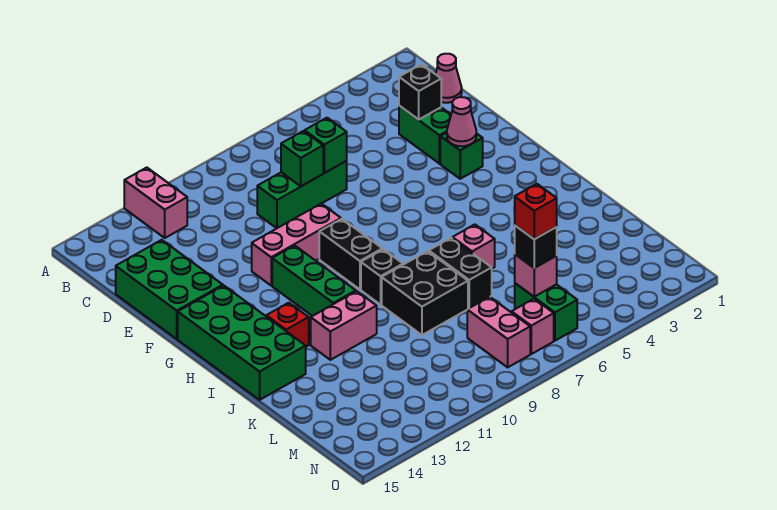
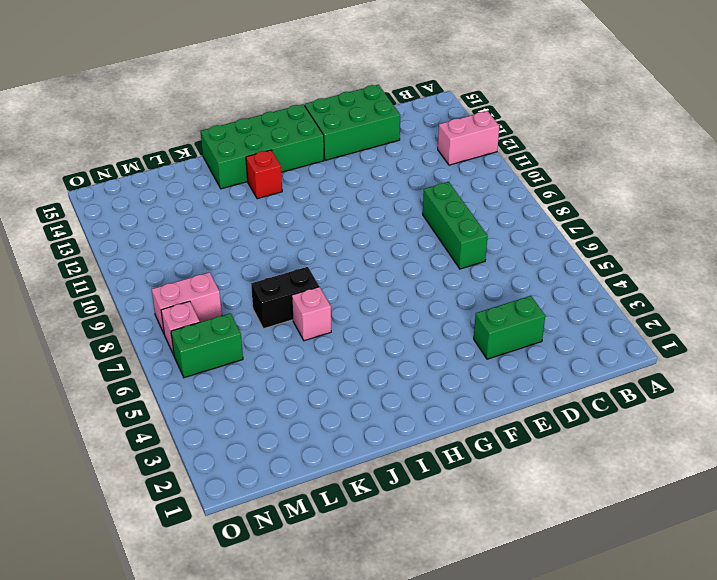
none -> pink cone C1 level 1
none -> green brick F3 level 1
none -> pink brick F9:F11 level 1

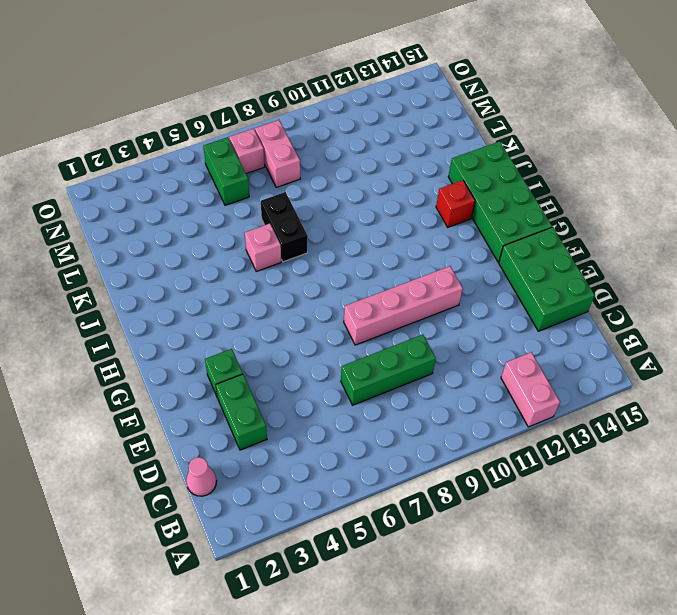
pink brick F8:F11 level 1 -> pink brick F9:F11 level 1
none -> black brick G9:H9 level 1
none -> green brick G11:I11 level 1
none -> black brick I9 level 1

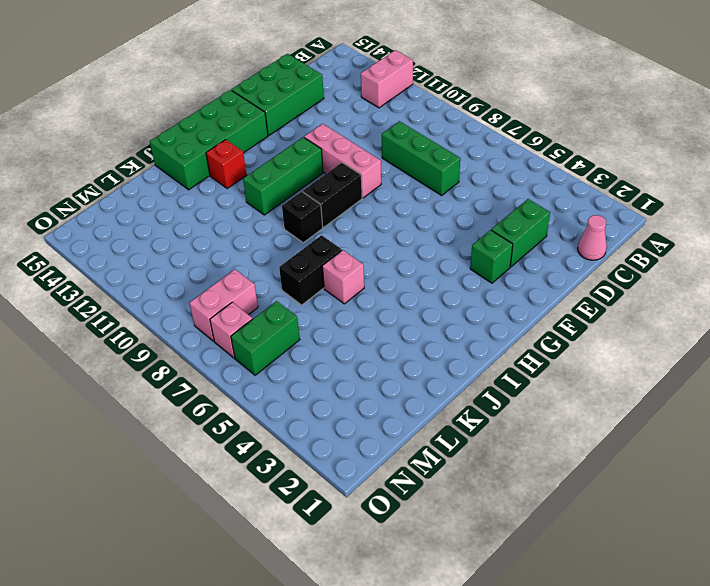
none -> black brick J8:K9 level 1
none -> pink brick J11:J12 level 1
none -> black brick D3 level 2

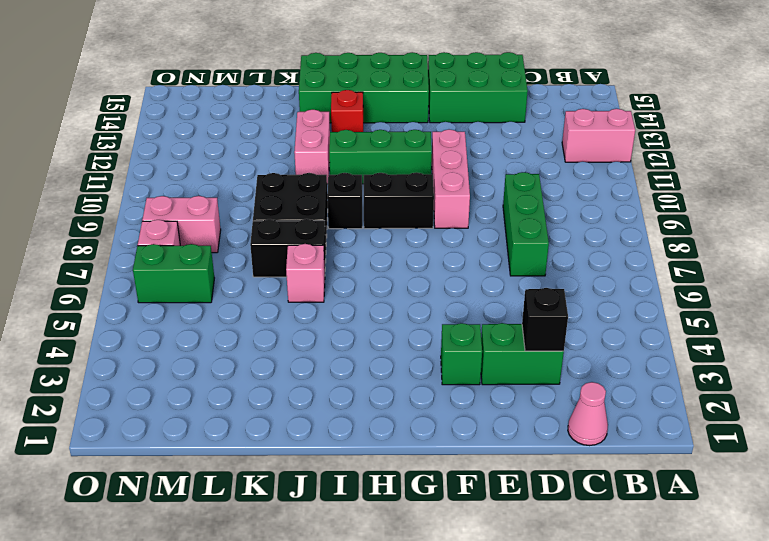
none -> green brick D7 level 2
none -> green brick D8 level 2
none -> pink cone F3 level 2

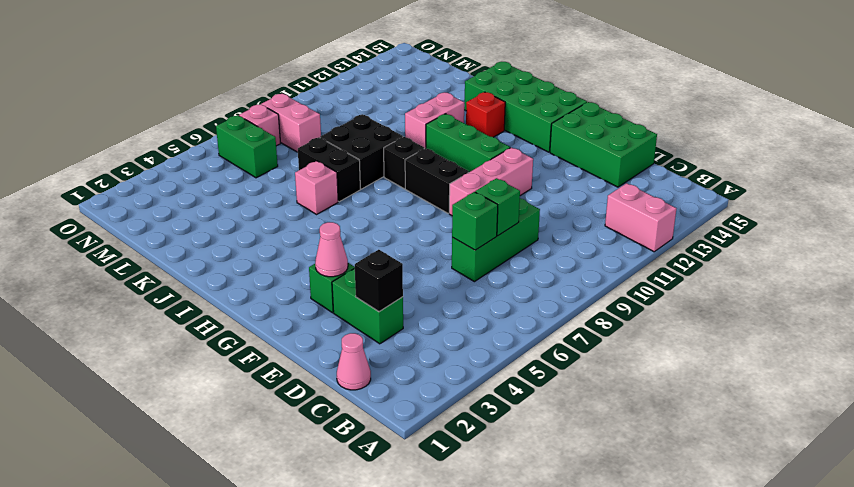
none -> pink brick M6 level 2
none -> black brick M6 level 3
none -> red brick M6 level 4

